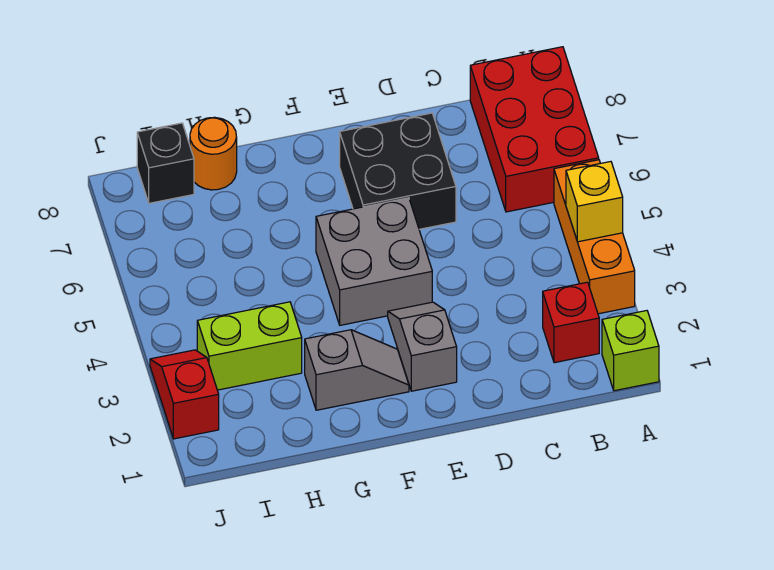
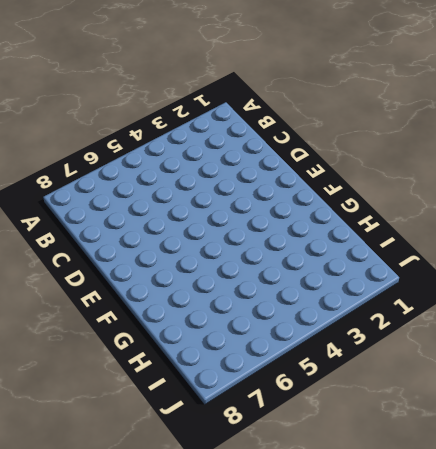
none -> lime brick A1 level 1
none -> orange brick A3:A5 level 1
none -> red brick A6:B8 level 1

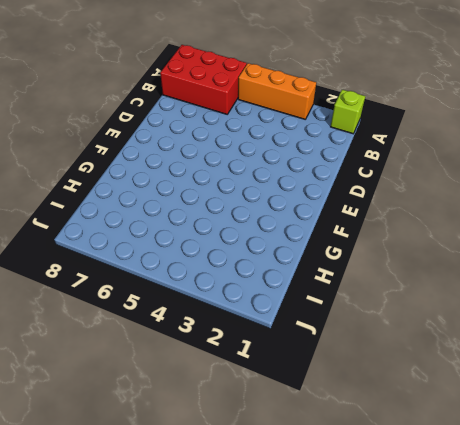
none -> red brick B2 level 1
none -> black brick D6:E7 level 1
none -> grey slope E2:E3 level 1 top 2

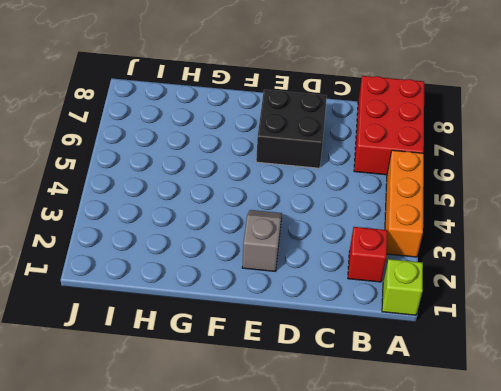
none -> grey brick E4:F5 level 1
none -> grey slope F2:G2 level 1 top G
none -> lime brick H3:I3 level 1

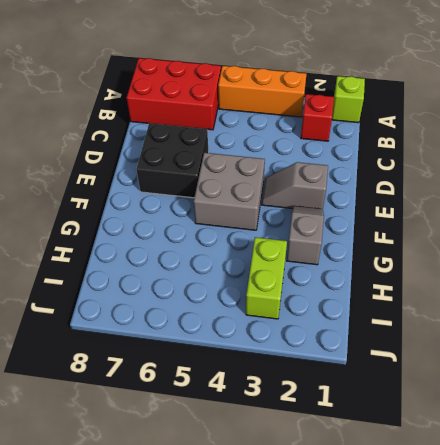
none -> orange round brick H8 level 1
none -> black brick I8 level 1
none -> red slope J2:J3 level 1 top 2

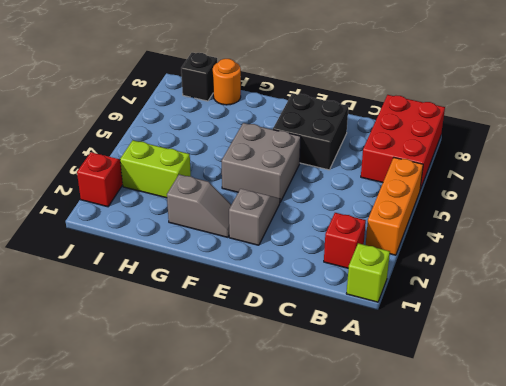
none -> yellow brick A4 level 2

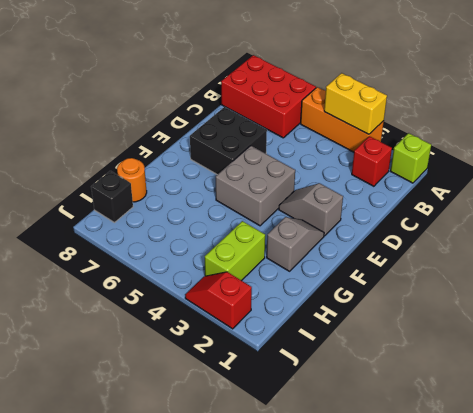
yellow brick A3:A4 level 2 -> yellow brick A4 level 2

